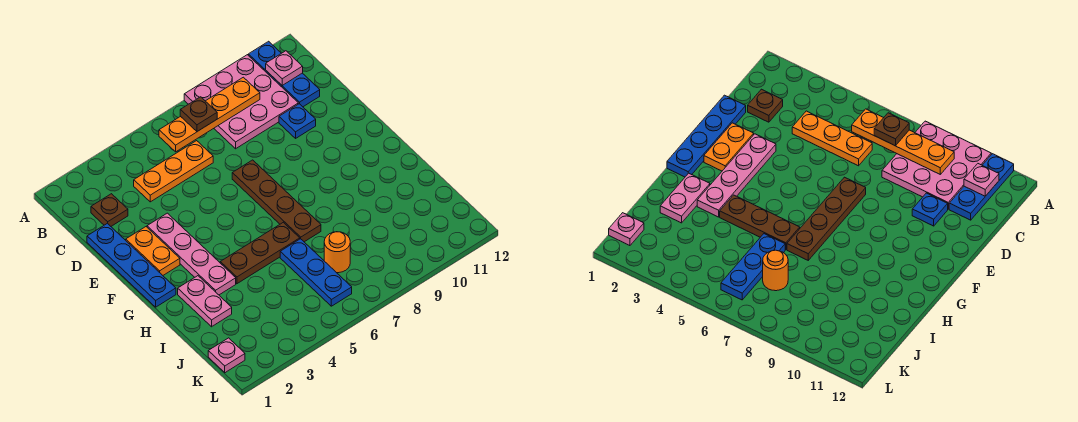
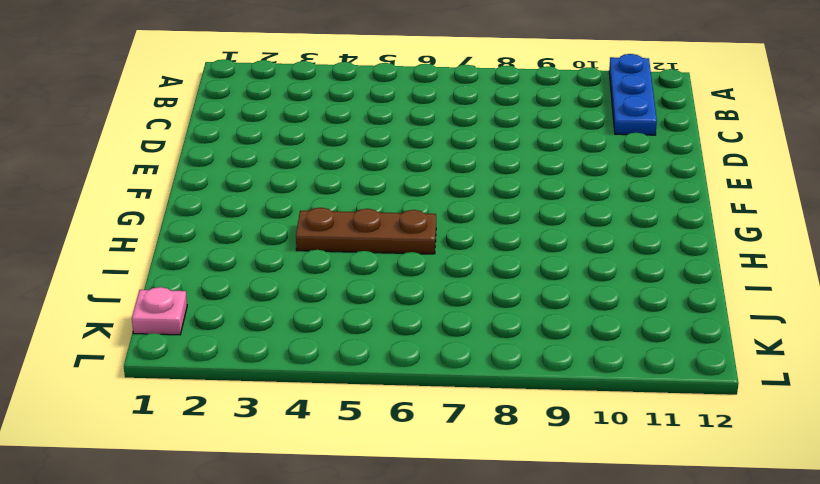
none -> pink plate A8:C10 level 1
none -> brown plate C2 level 1
none -> orange plate C4:C6 level 1

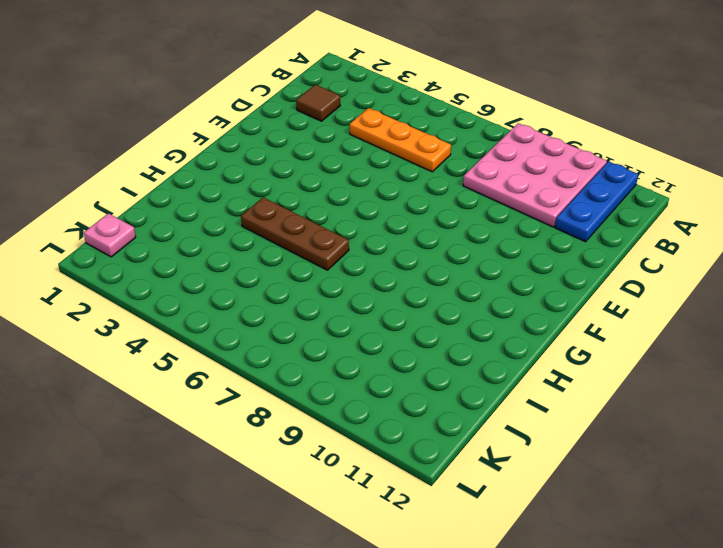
brown tile C2 level 1 -> brown plate C2 level 1
none -> blue plate D1:G1 level 1
none -> blue plate D10 level 1
none -> orange plate E2:F2 level 1

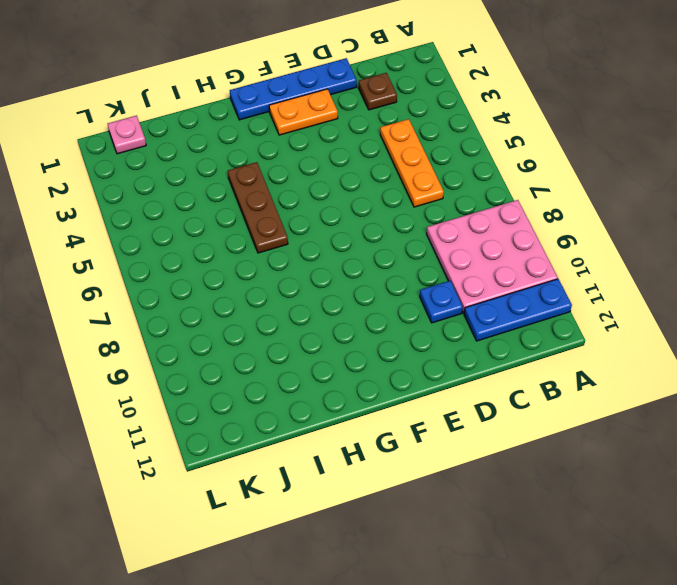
none -> pink plate E3:H3 level 1
none -> brown plate E7:H7 level 1
none -> pink plate H2:I2 level 1

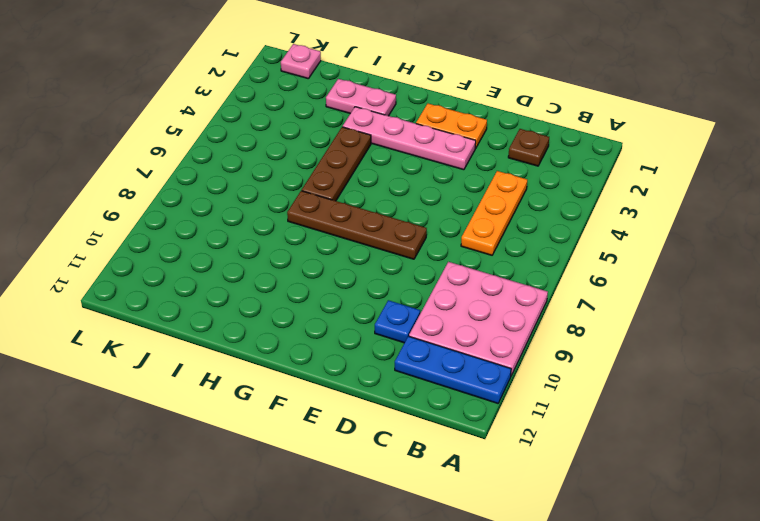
none -> blue plate D1:G1 level 1
none -> blue plate I6:K6 level 1
none -> orange round brick J7 level 1

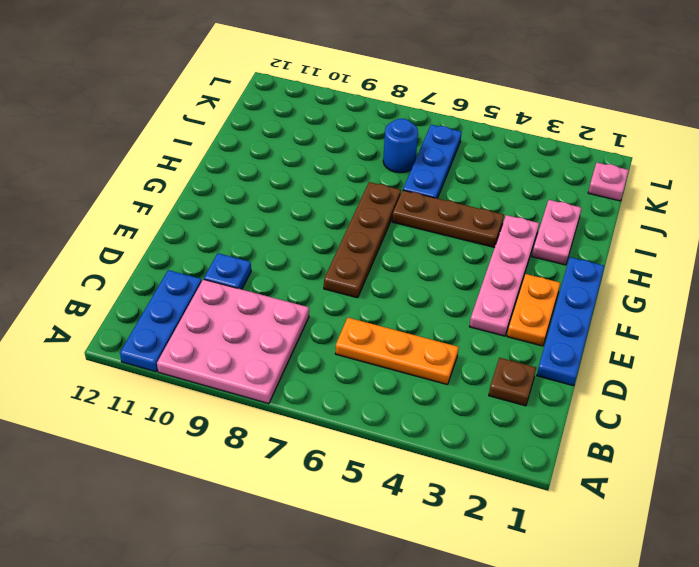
blue round brick J7 level 1 -> orange round brick J7 level 1
none -> orange plate B6:B9 level 2
none -> pink plate B11 level 2
none -> brown plate B7 level 3

